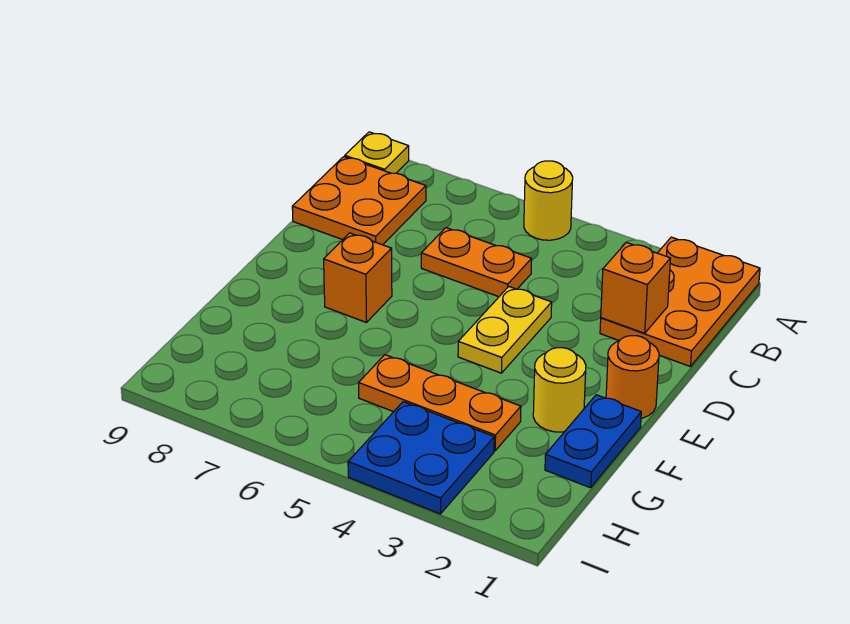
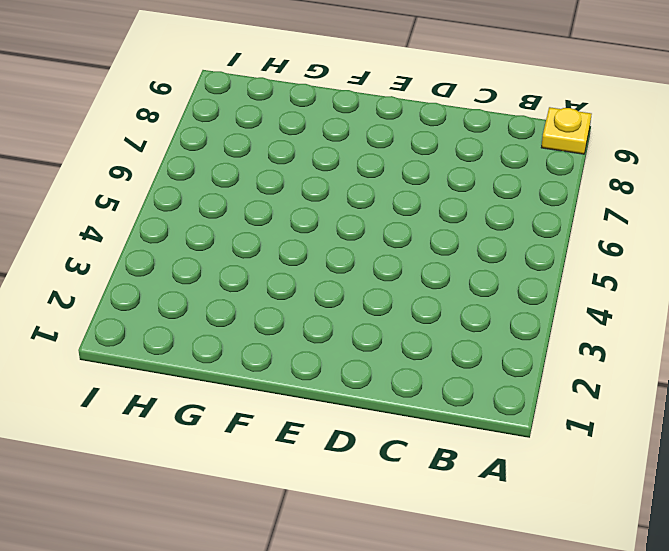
none -> orange plate A1:C2 level 1
none -> yellow round brick A5 level 1
none -> orange plate B8:C9 level 1

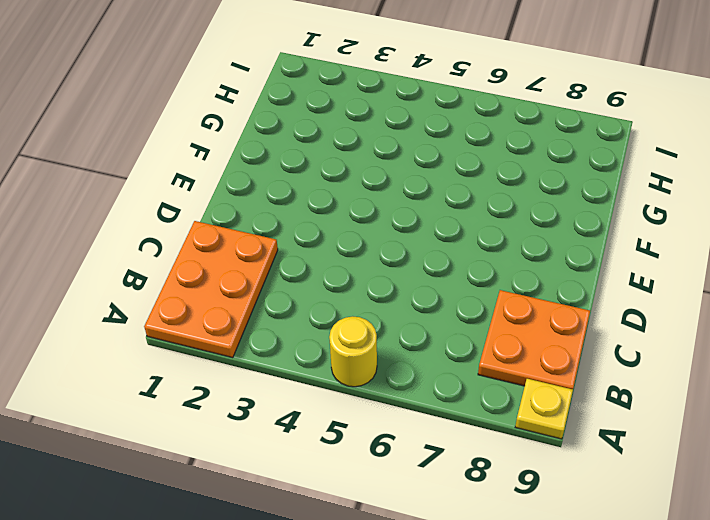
none -> orange plate C5:C6 level 1
none -> yellow plate D4:E4 level 1
none -> orange round brick E1 level 1

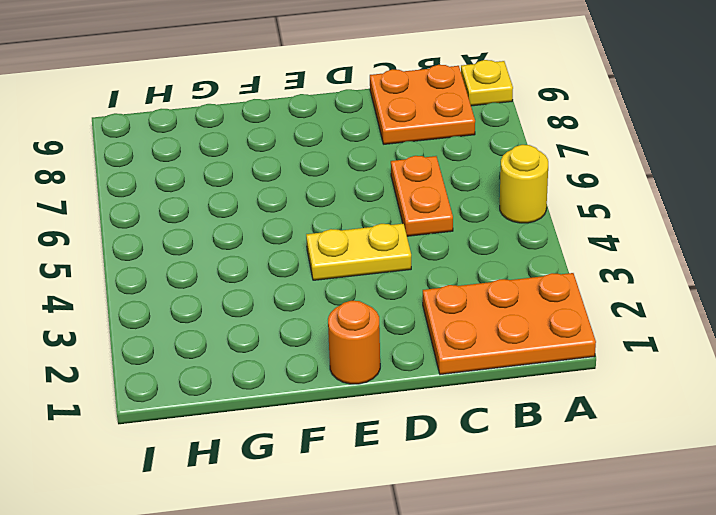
none -> orange brick E7 level 1
none -> blue plate F1:G1 level 1
none -> yellow round brick F2 level 1

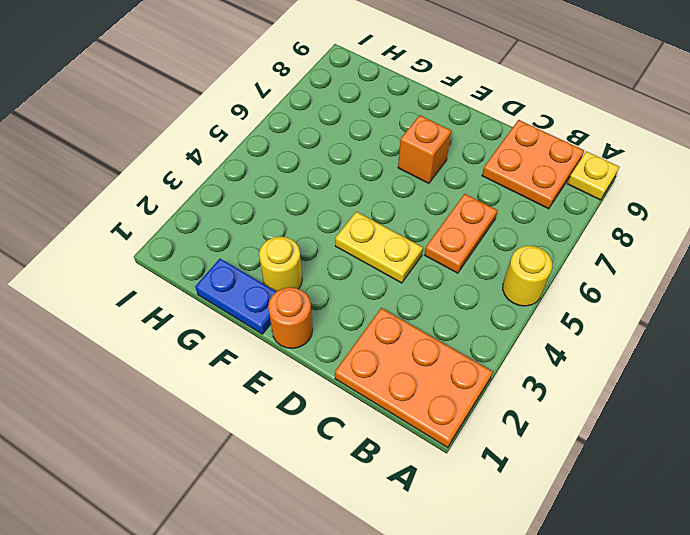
none -> orange plate G3:G5 level 1
none -> blue plate H3:I4 level 1
none -> orange brick C2 level 2

